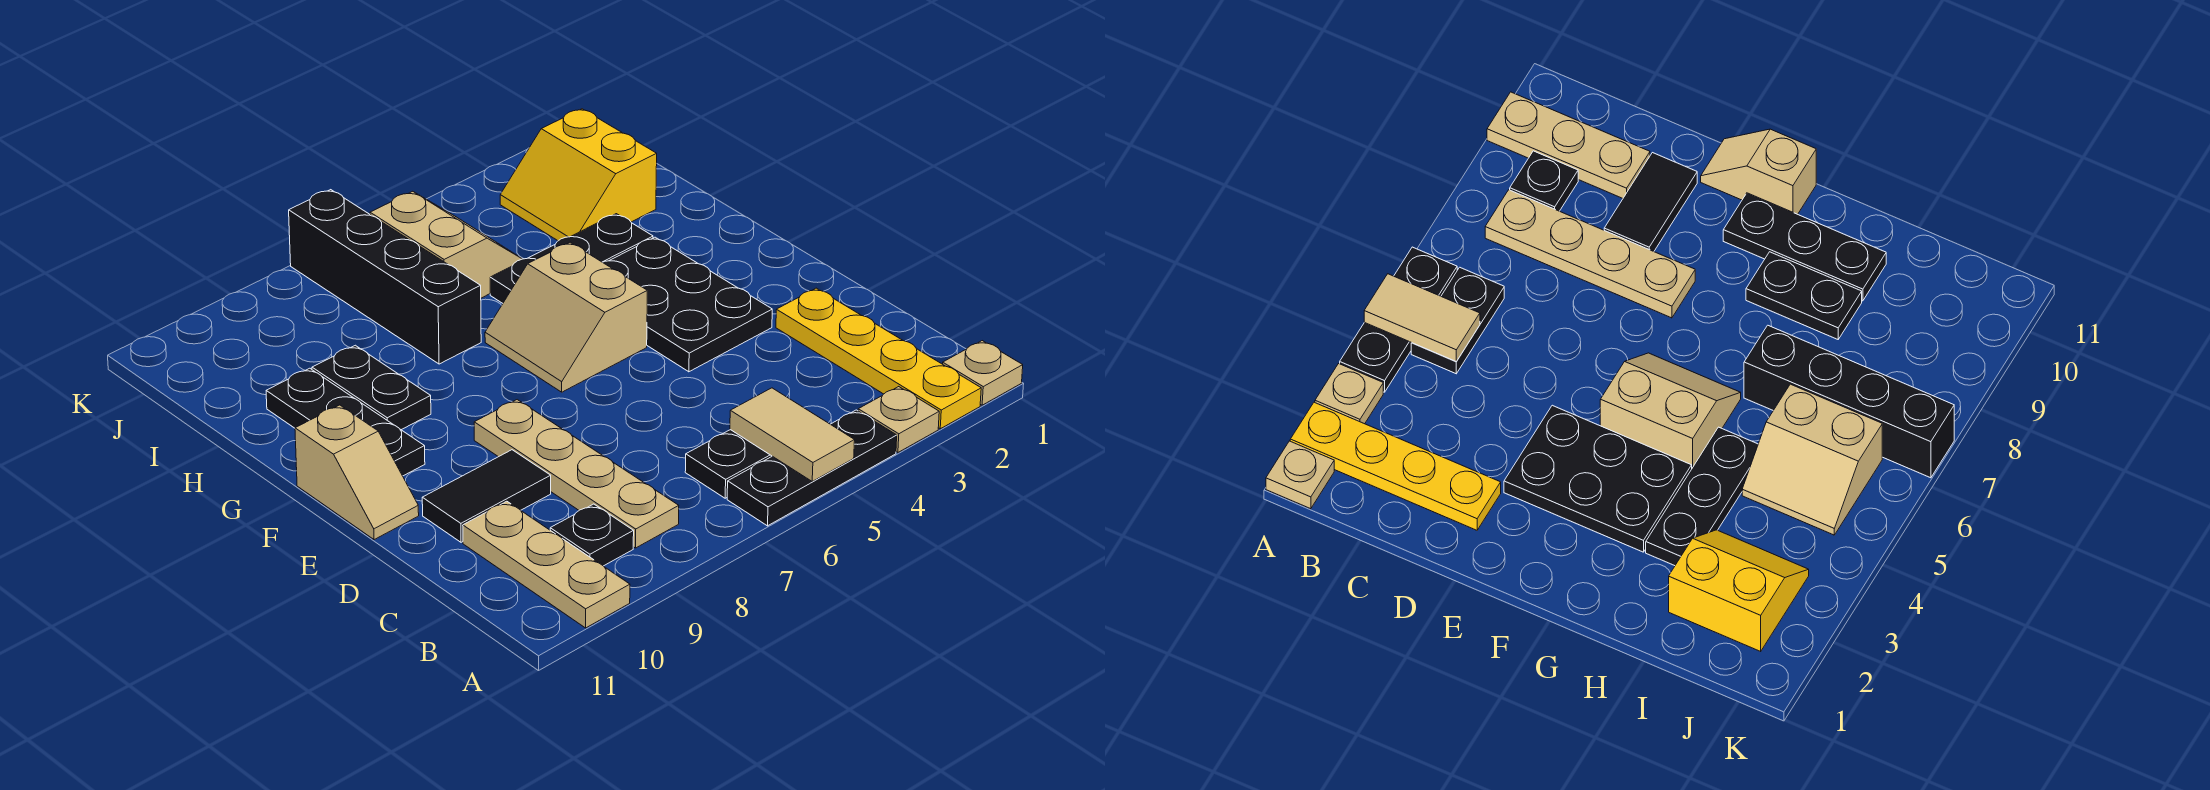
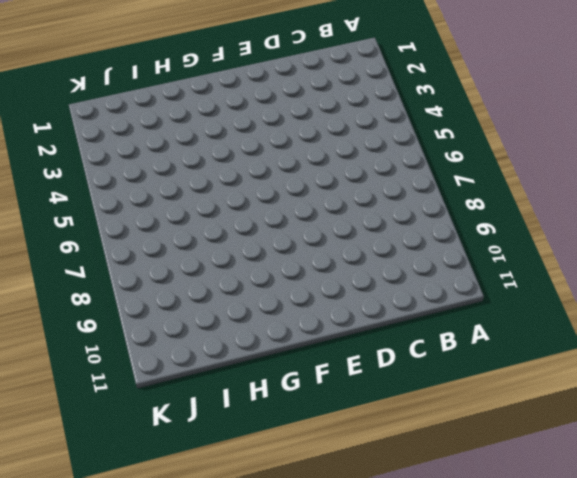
none -> tan plate A1 level 1
none -> yellow plate A2:D2 level 1
none -> tan plate A3 level 1

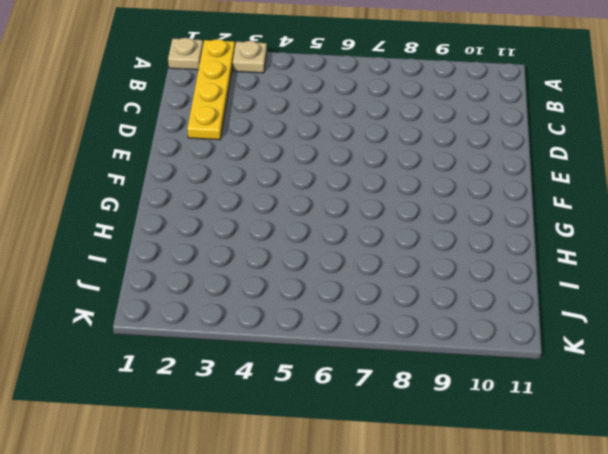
none -> black plate A4:A6 level 1
none -> tan plate A10:C10 level 1
none -> black plate B5:B6 level 1

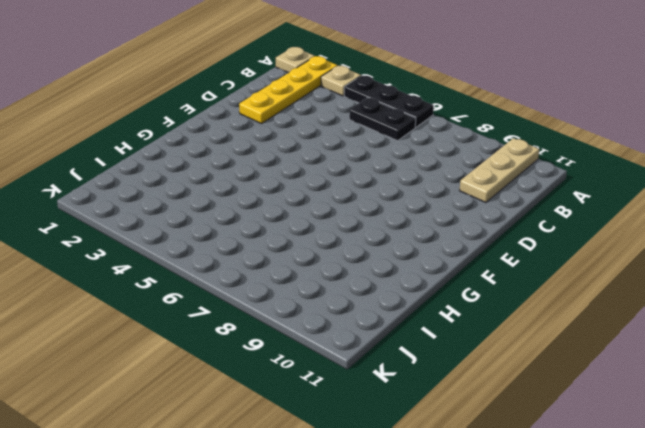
none -> tan plate B8:E8 level 1
none -> black plate B9 level 1
none -> black tile D9:D10 level 1

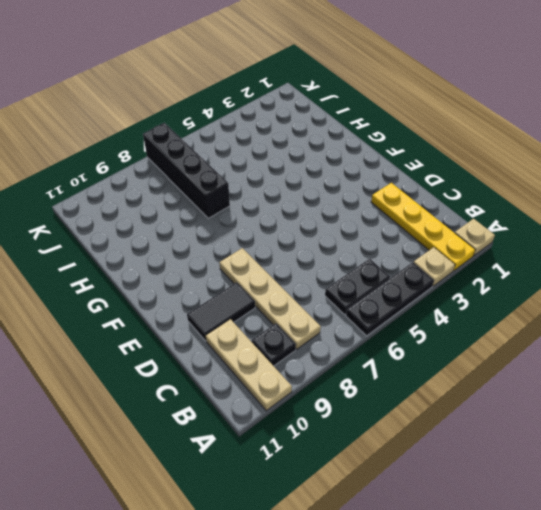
none -> black plate E3:G4 level 1
none -> tan slope E11:F11 level 1 top F
none -> tan slope F5:G6 level 1 top 5

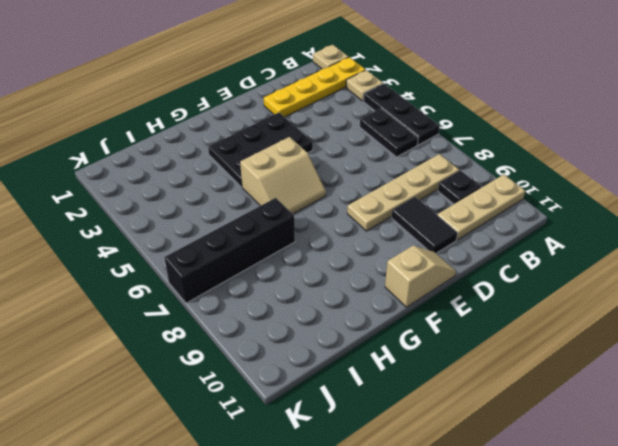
none -> black plate F10:H10 level 1
none -> black plate G9:H9 level 1
none -> black plate H3:H5 level 1

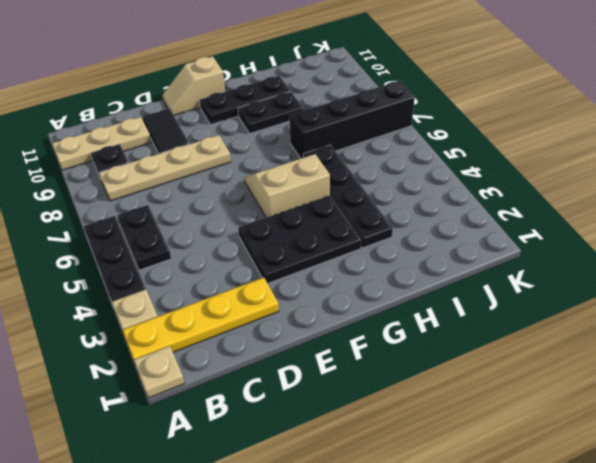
black plate H3:H6 level 1 -> black plate H3:H5 level 1
none -> yellow slope I2:J3 level 1 top 2
none -> tan slope I5:J6 level 1 top 6
none -> tan tile A5:B5 level 2

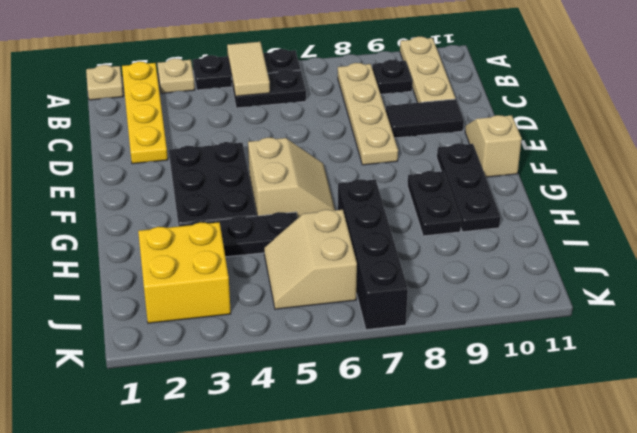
yellow brick I2:J3 level 1 -> yellow slope I2:J3 level 1 top 2

